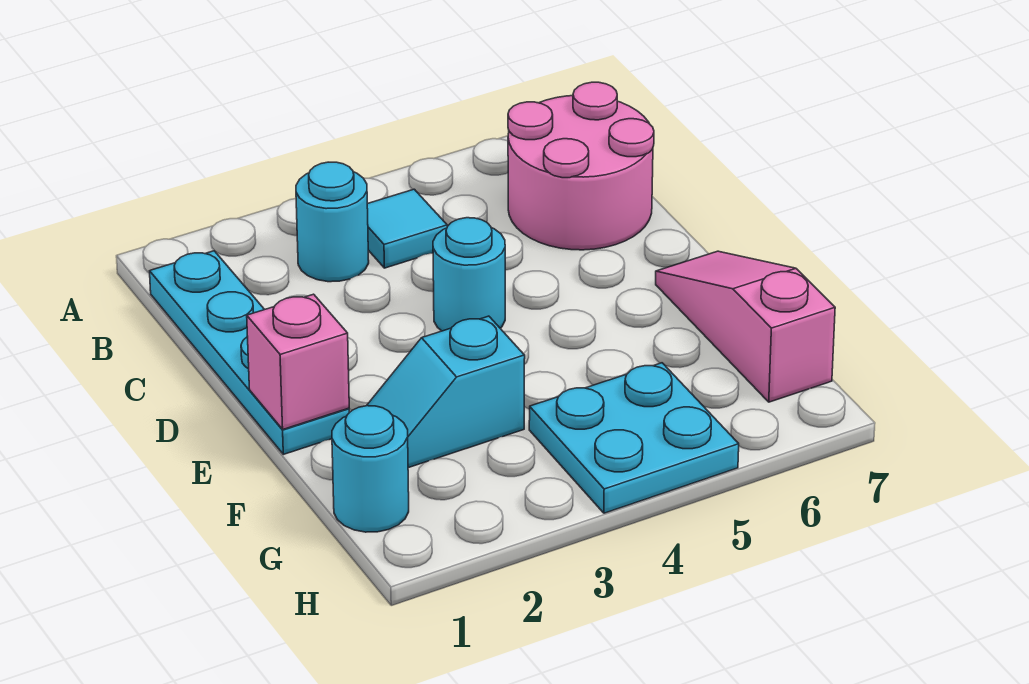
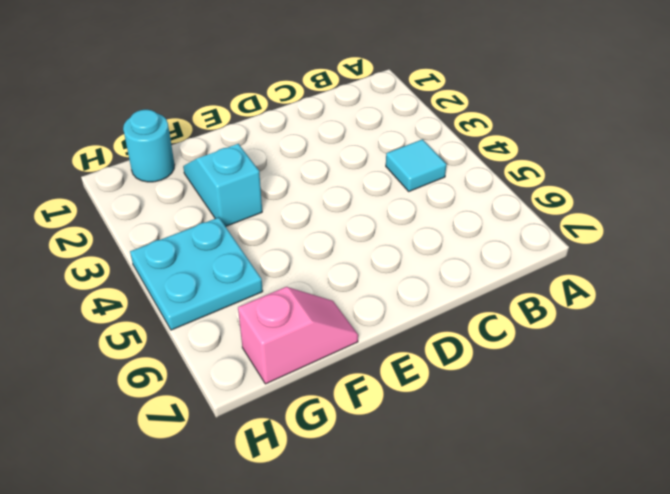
pink slope F7:G7 level 1 top G -> pink slope E7:G7 level 1 top G
none -> cyan plate B1:E1 level 1
none -> cyan round brick B3 level 1

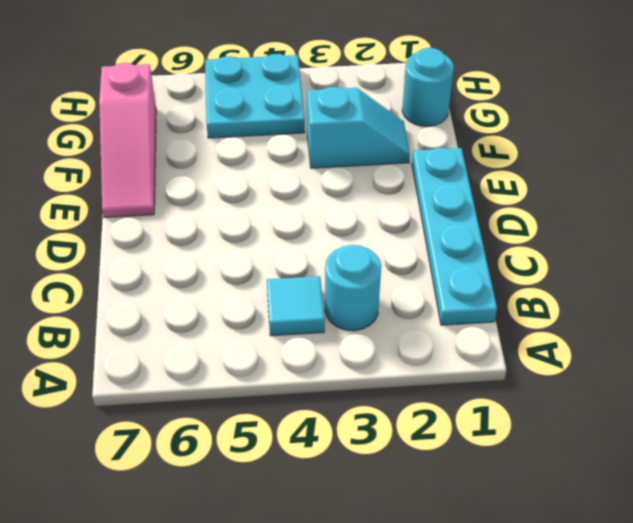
none -> pink round brick B6:C7 level 1
none -> cyan round brick D4 level 1

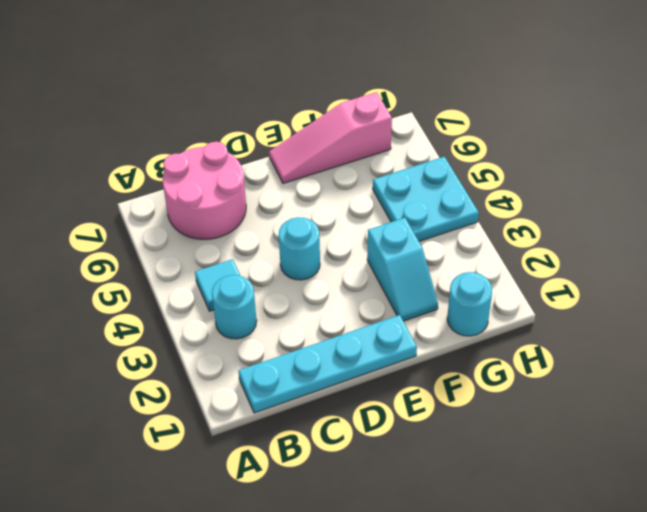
none -> pink brick E1 level 2

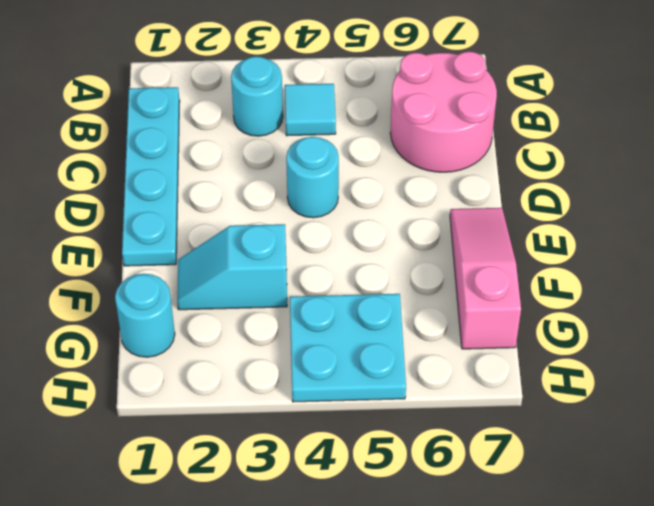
none -> pink brick E1 level 2

